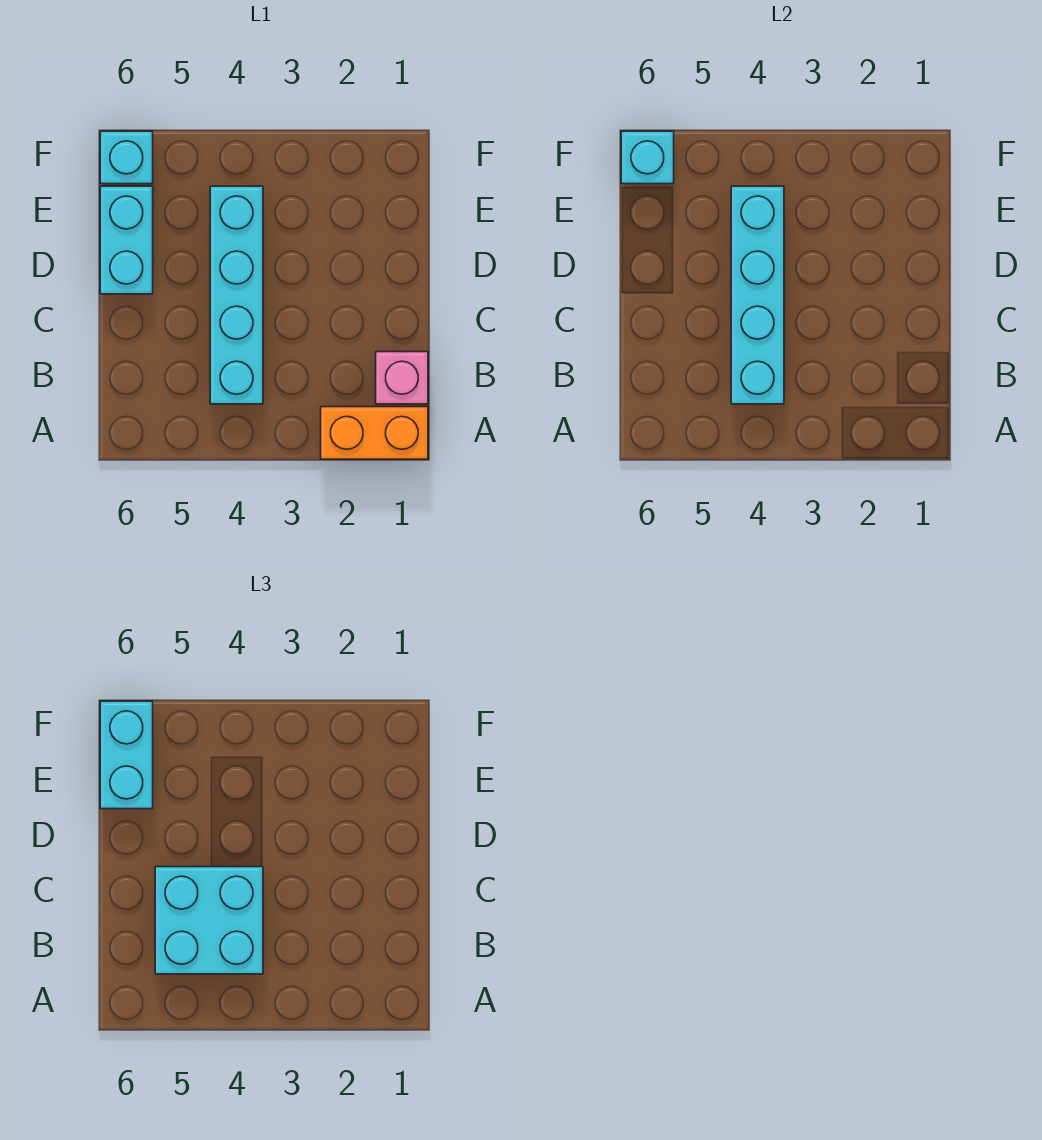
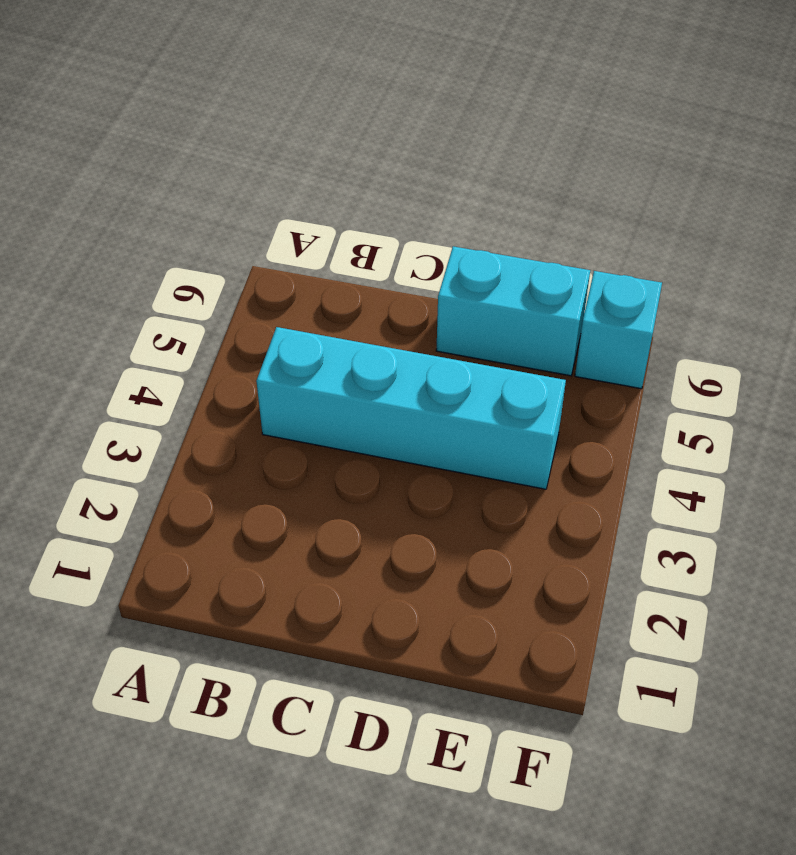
none -> orange brick A1:A2 level 1
none -> pink brick B1 level 1

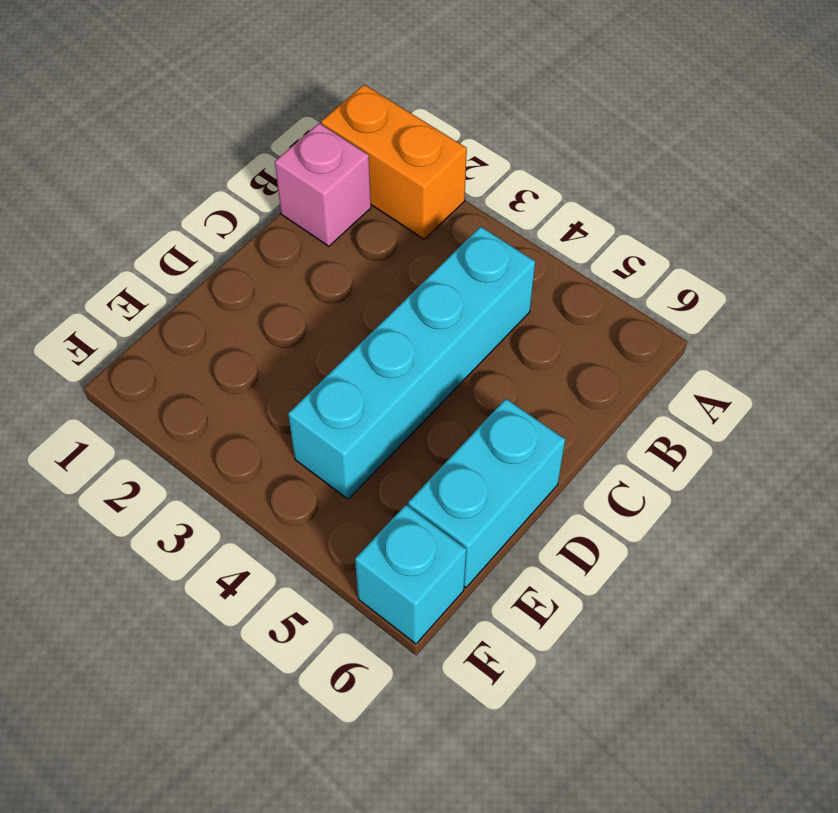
none -> cyan brick B4:E4 level 2
none -> cyan brick F6 level 2

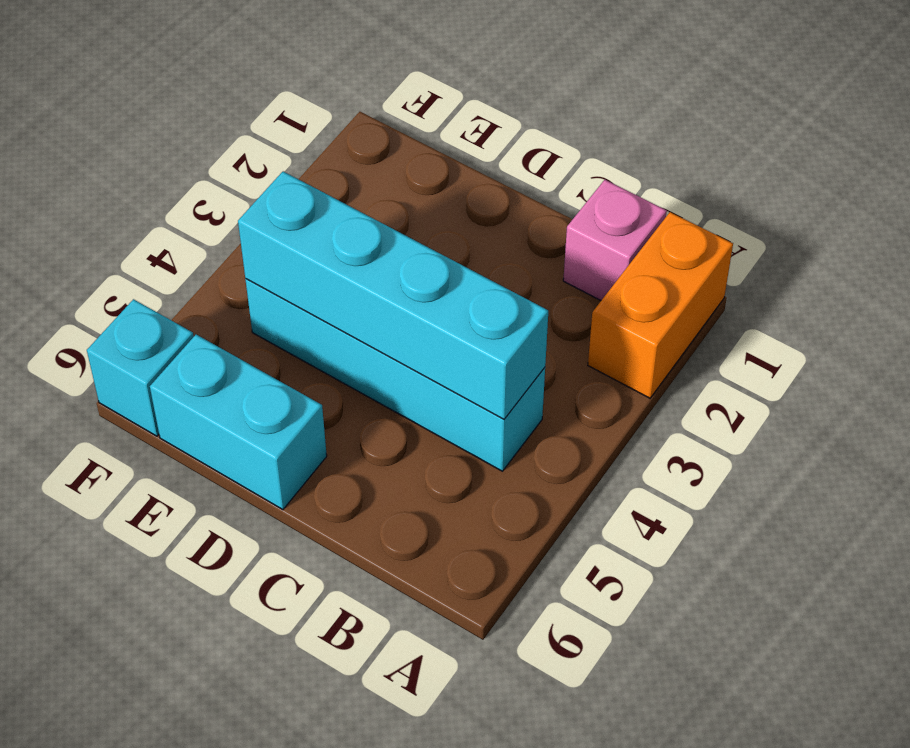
none -> cyan brick F6 level 2
none -> cyan brick B4:C5 level 3

